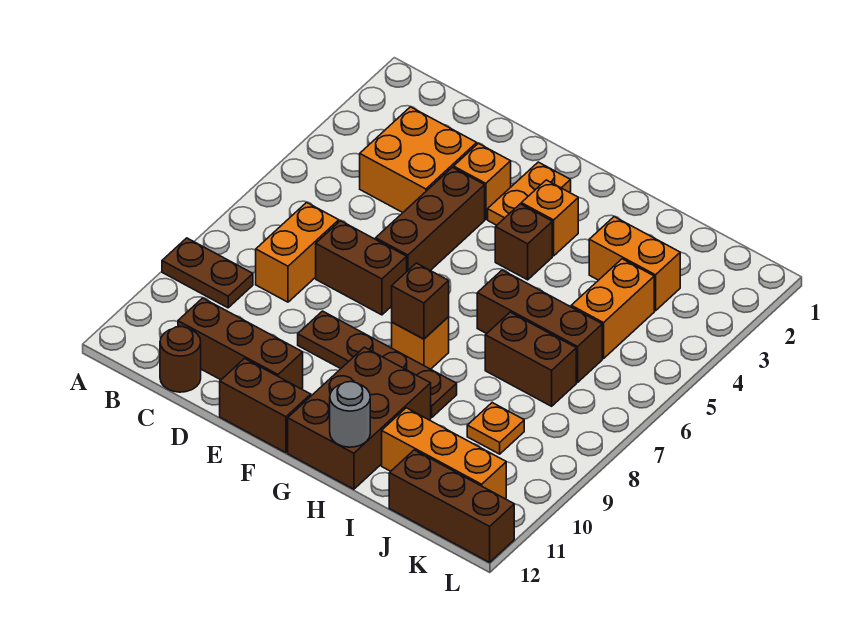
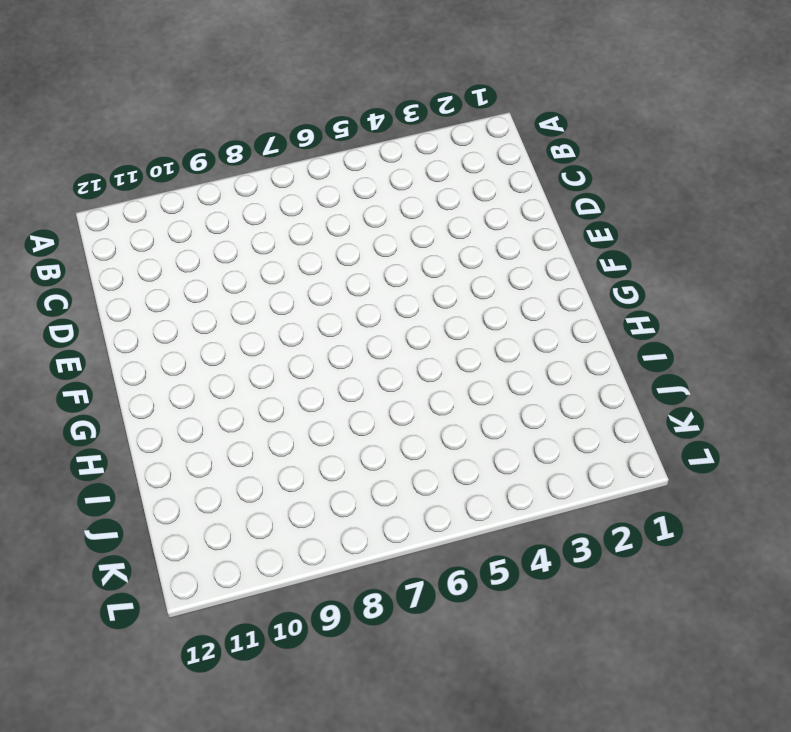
none -> brown plate A9:B9 level 1
none -> orange brick C3:D4 level 1
none -> orange brick C7:C8 level 1

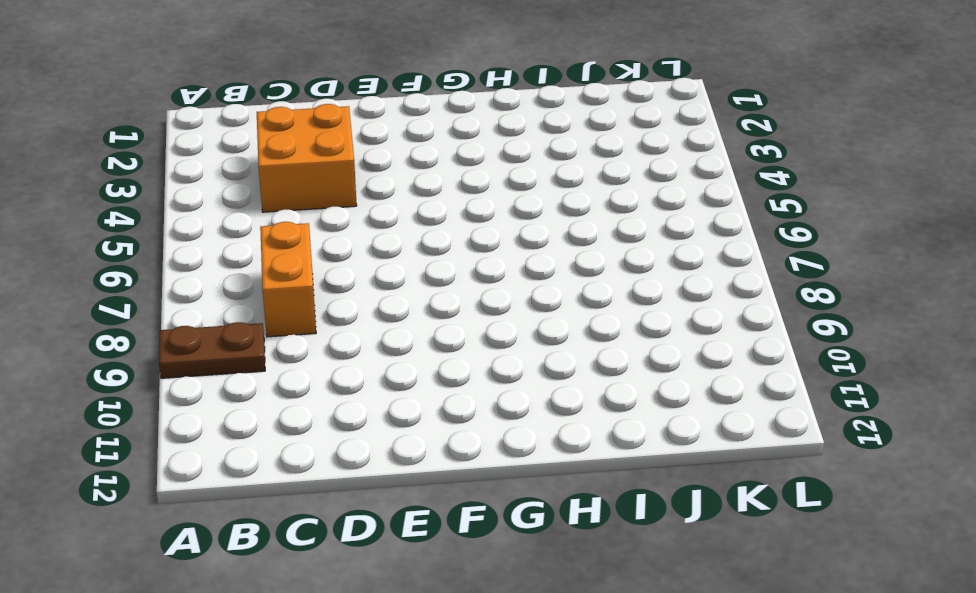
none -> brown brick C11:E11 level 1
none -> brown round brick C12 level 1
none -> brown brick D7:E7 level 1

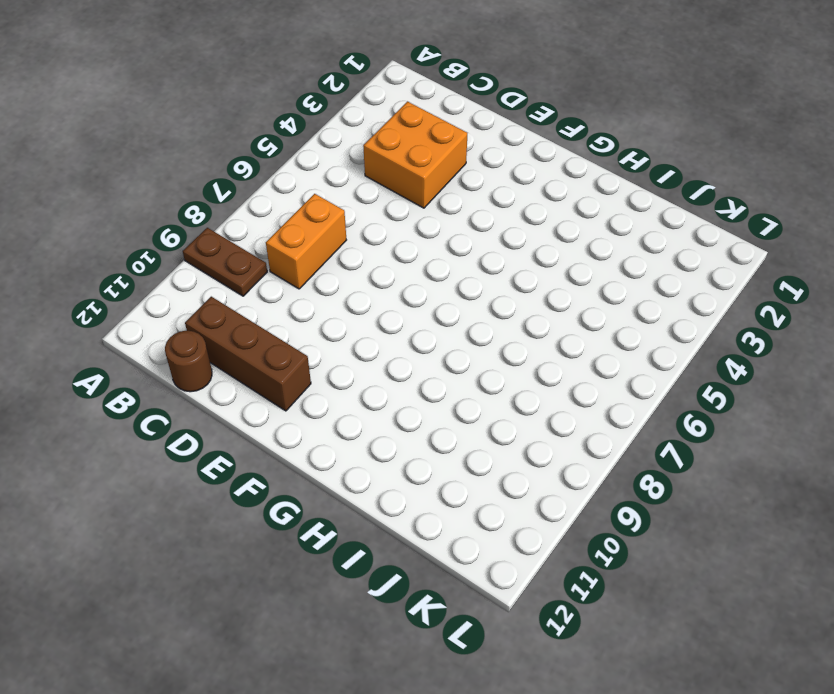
none -> brown brick D7:E7 level 1
none -> orange brick E3 level 1
none -> brown brick E4:E6 level 1

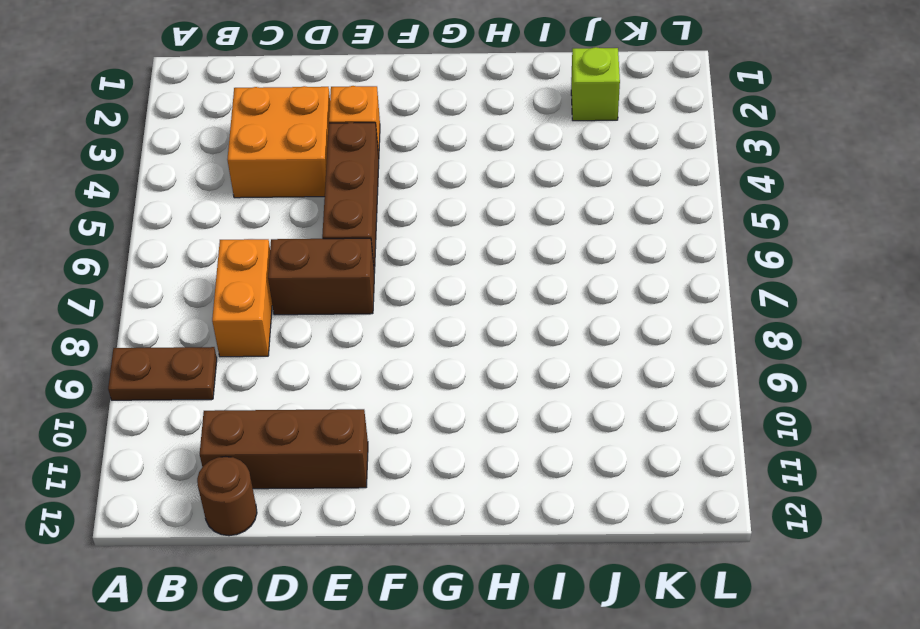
lime brick J2 level 1 -> none
none -> brown plate E9:H9 level 1
none -> brown brick E12:F12 level 1
none -> orange plate F2:F3 level 1

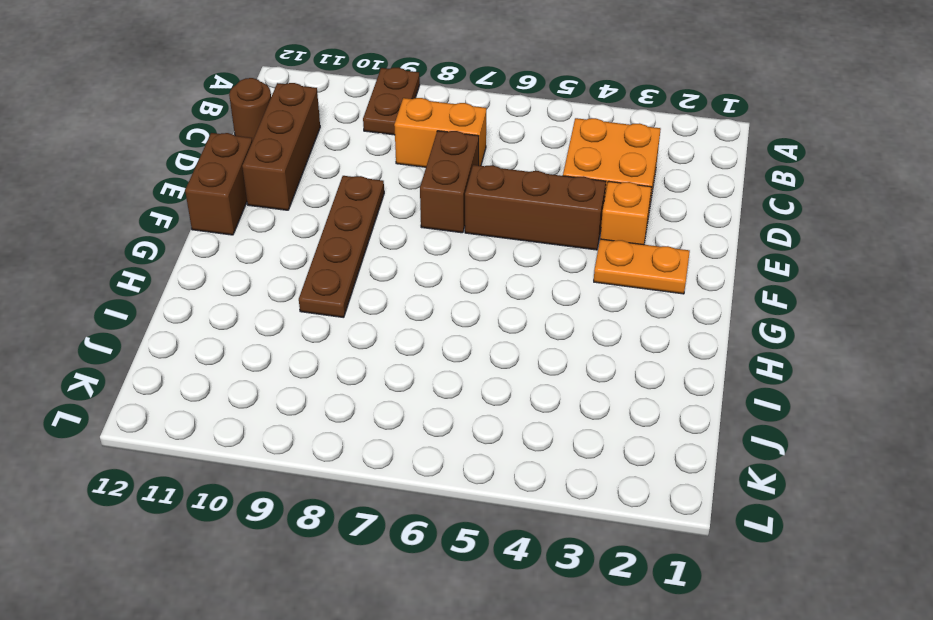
none -> orange brick G3 level 1
none -> brown brick G4 level 1
none -> orange brick G8 level 1

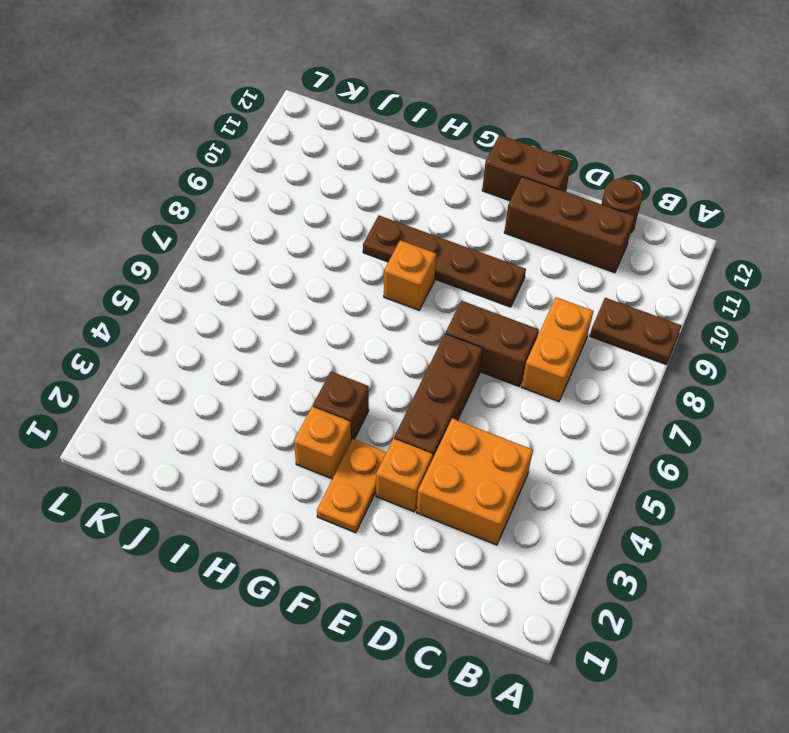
none -> brown brick G10:H12 level 1
none -> brown brick H6:J6 level 1
none -> orange brick I3:J3 level 1

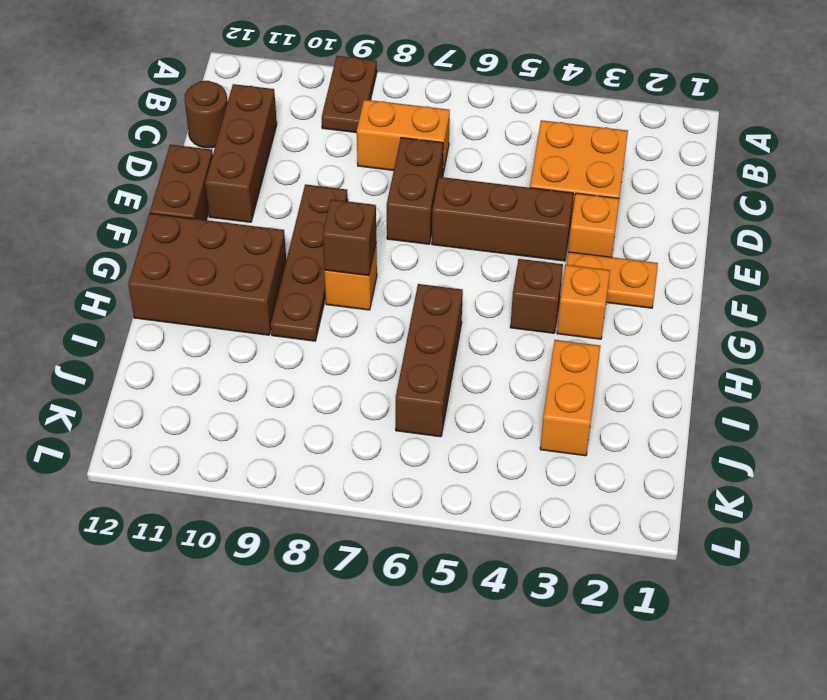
none -> brown brick I7:J7 level 1
none -> orange brick I11:K11 level 1
none -> orange brick J4:J5 level 1

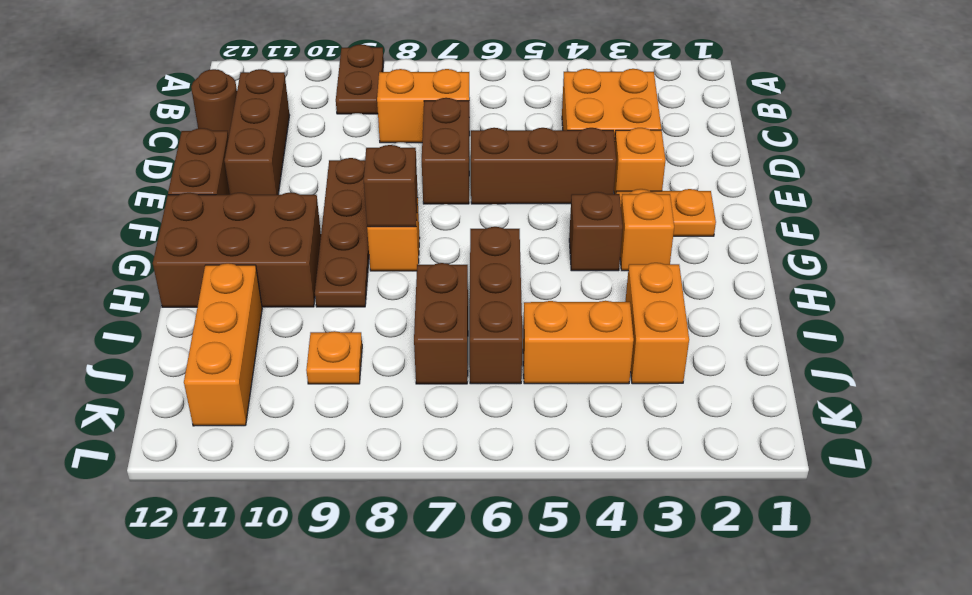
none -> brown brick J12:L12 level 1
none -> grey round brick H12 level 2

